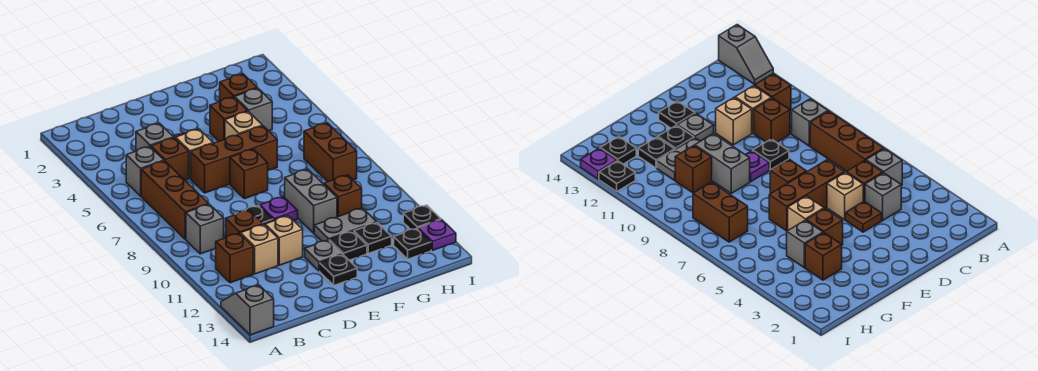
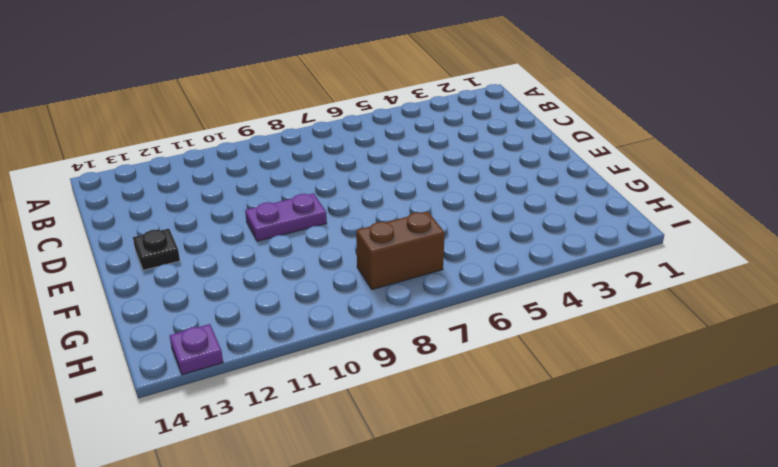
purple plate E9:E10 level 1 -> purple plate E9 level 1
none -> grey slope A13:A14 level 1 top 14
none -> grey brick B5 level 1
none -> brown brick B6:B8 level 1
none -> grey brick B9 level 1

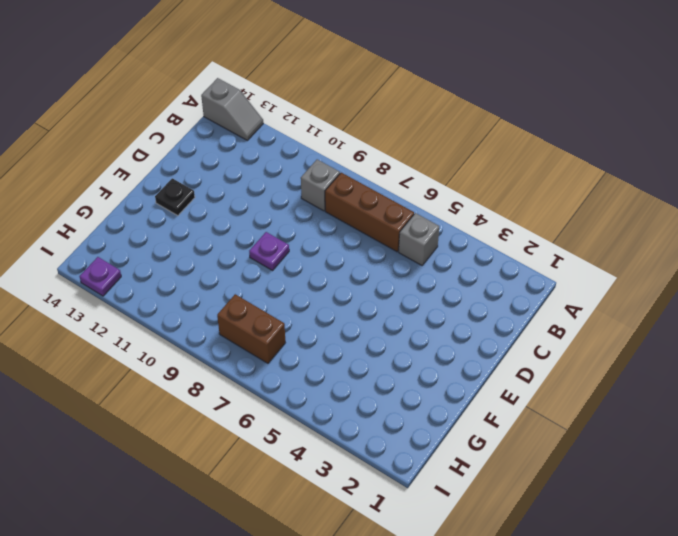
none -> brown brick B11 level 1
none -> grey brick C4 level 1
none -> brown brick C5 level 1
none -> brown brick C10 level 1

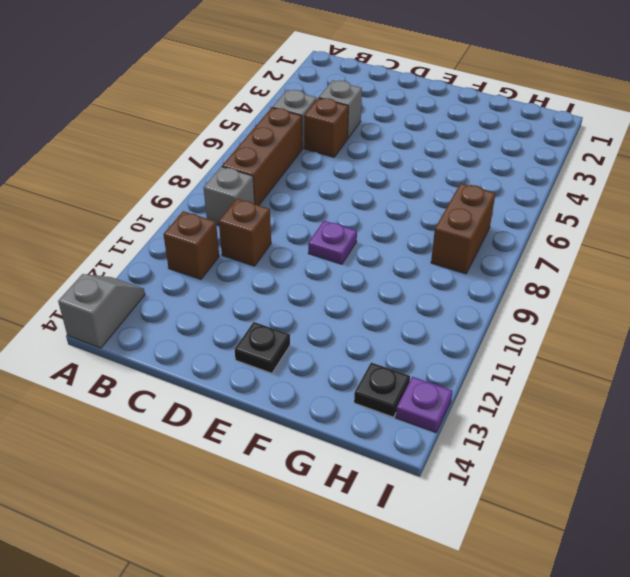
none -> tan brick C11 level 1
none -> brown plate D4 level 1
none -> tan brick D5 level 1
none -> brown brick D6:F6 level 1

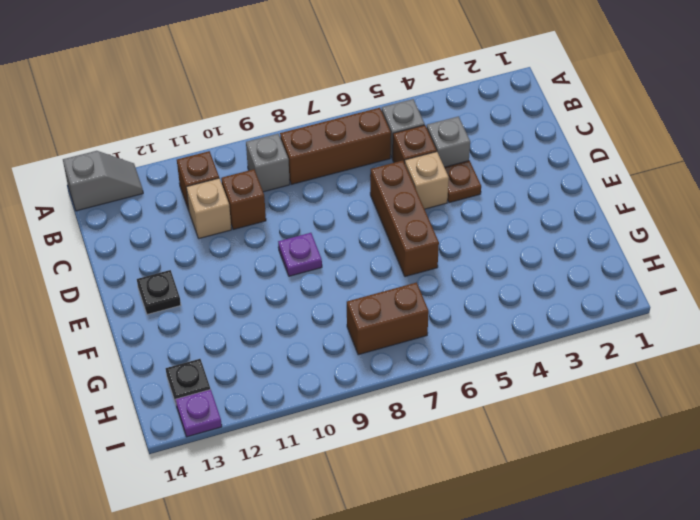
none -> black plate D9 level 1
none -> tan brick D11 level 1
none -> brown brick E7 level 1
none -> grey plate E12 level 1

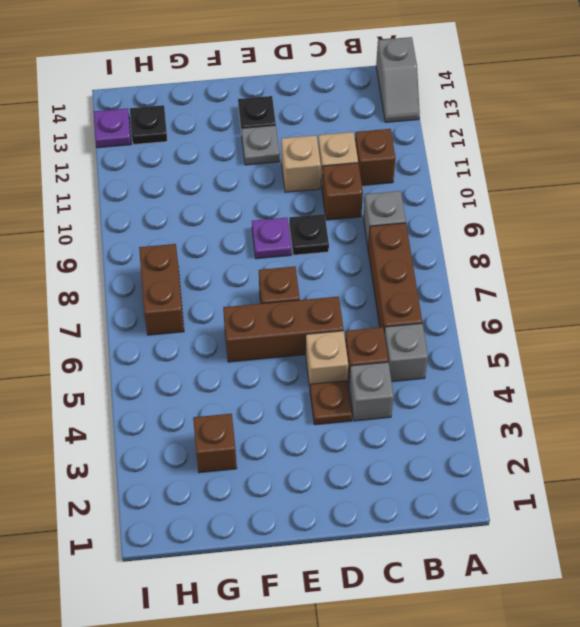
none -> brown brick F4 level 1
none -> tan brick F5 level 1
none -> grey brick F9:F10 level 1
none -> grey plate F11:G11 level 1

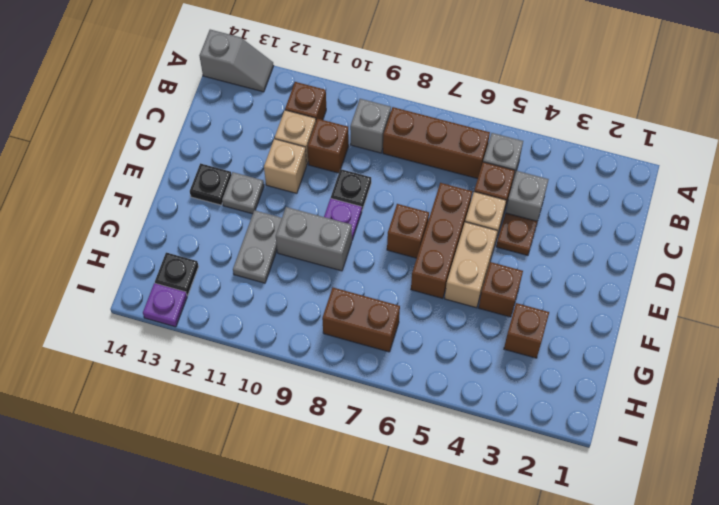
tan brick E5:F5 level 1 -> tan brick F5 level 1
none -> black plate F12 level 1
none -> grey brick G4 level 1
none -> brown brick G10 level 1
none -> black plate G12 level 1

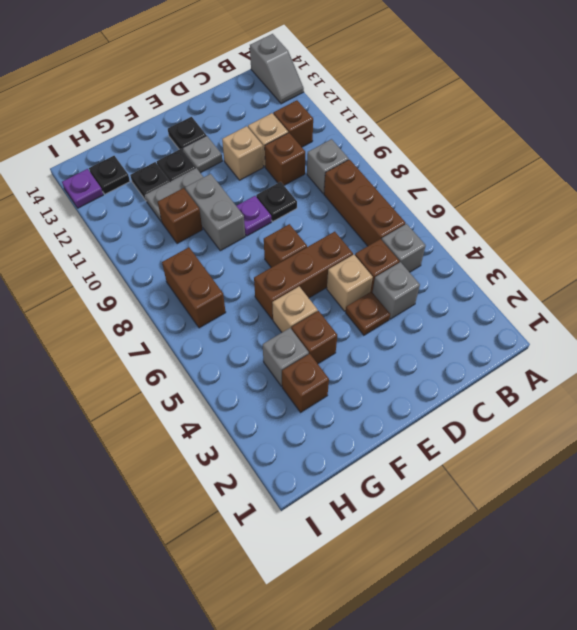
none -> black plate I12 level 1

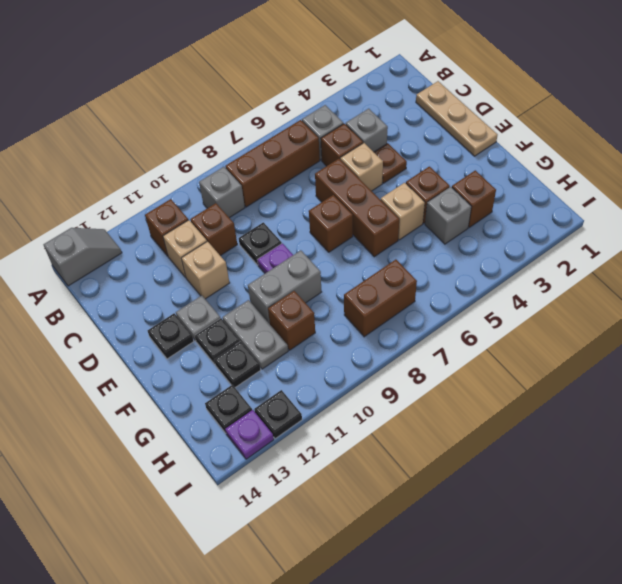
tan plate C1:E1 level 1 -> none

